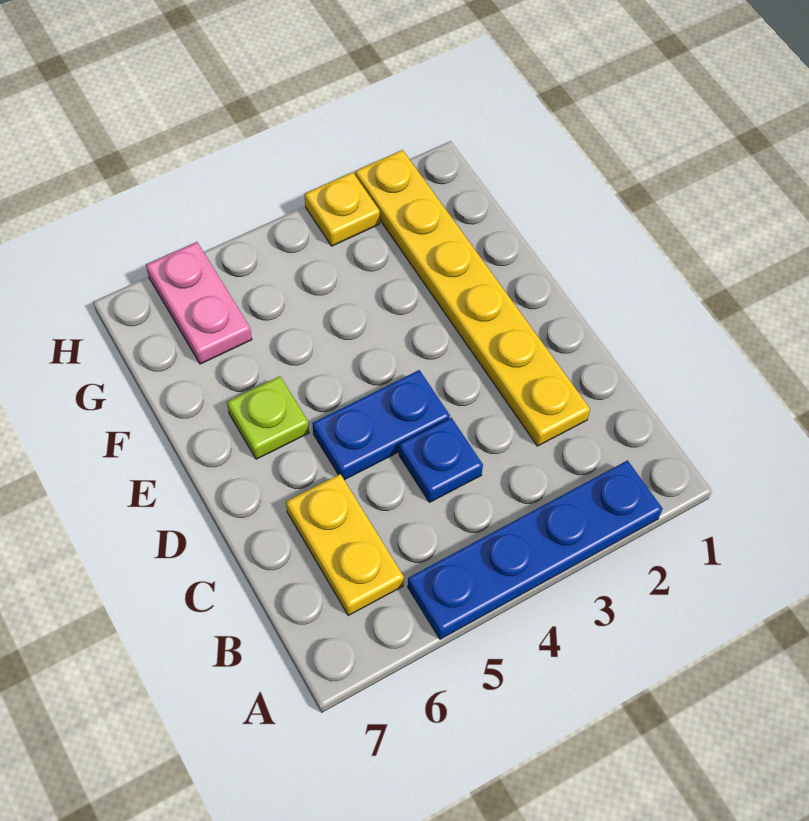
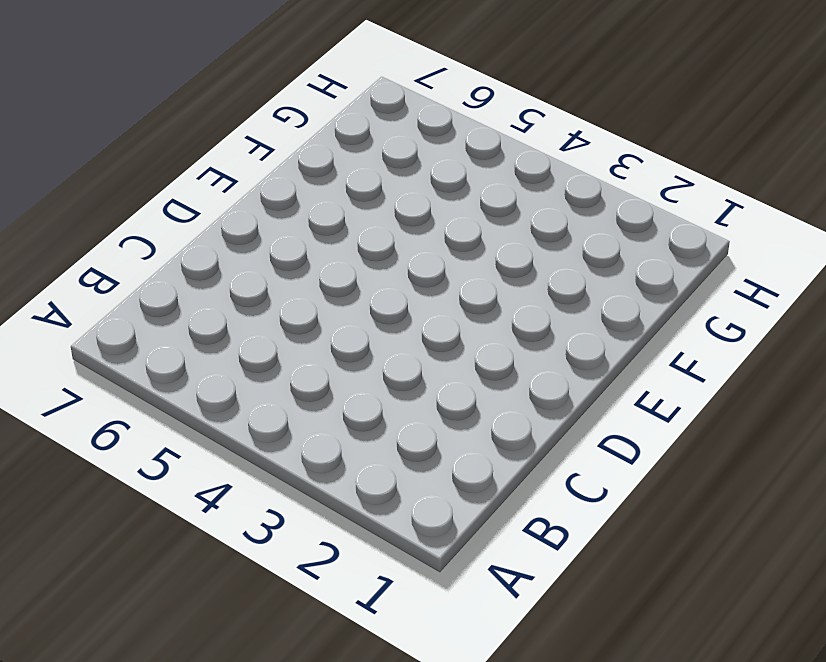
none -> blue plate A2:A5 level 1
none -> yellow plate B6:C6 level 1

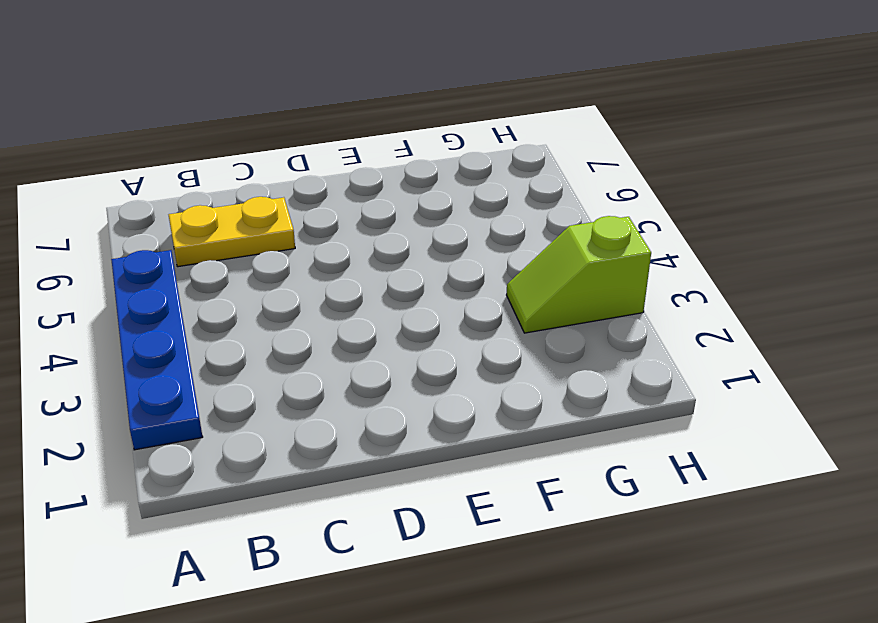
lime slope G3:H3 level 1 top H -> yellow plate H3 level 1
none -> yellow plate C2:H2 level 1
none -> blue plate C4 level 1

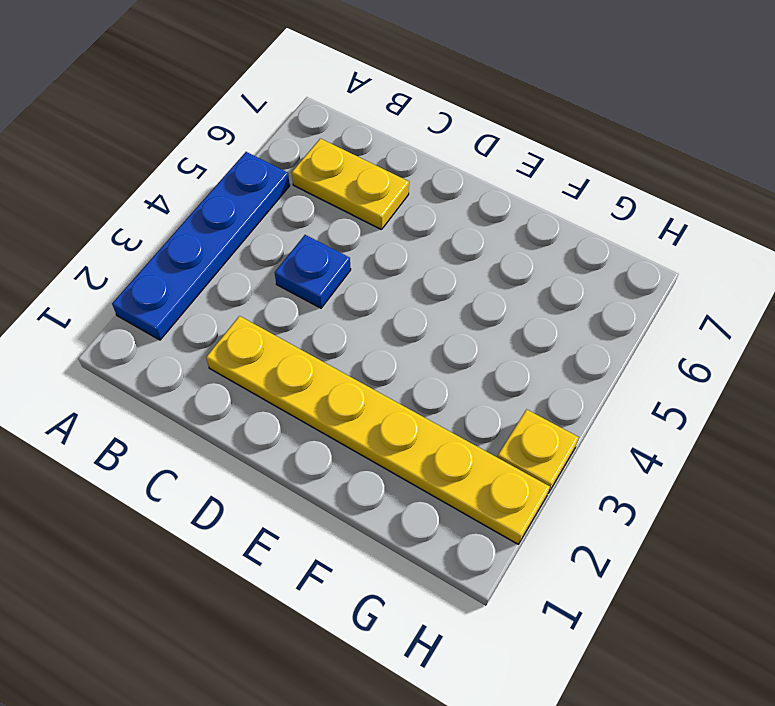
none -> blue plate D4:D5 level 1
none -> lime plate E6 level 1

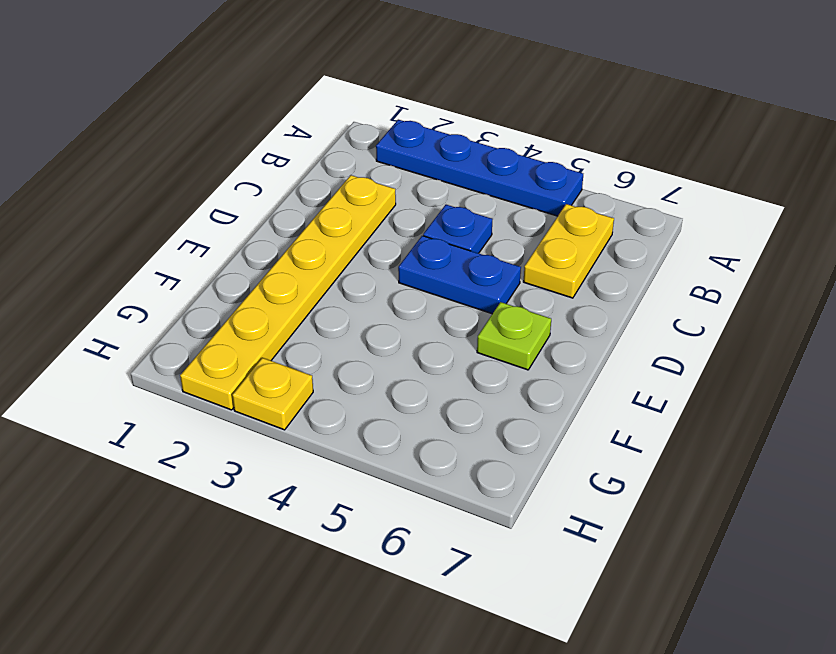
none -> pink plate G6:H6 level 1

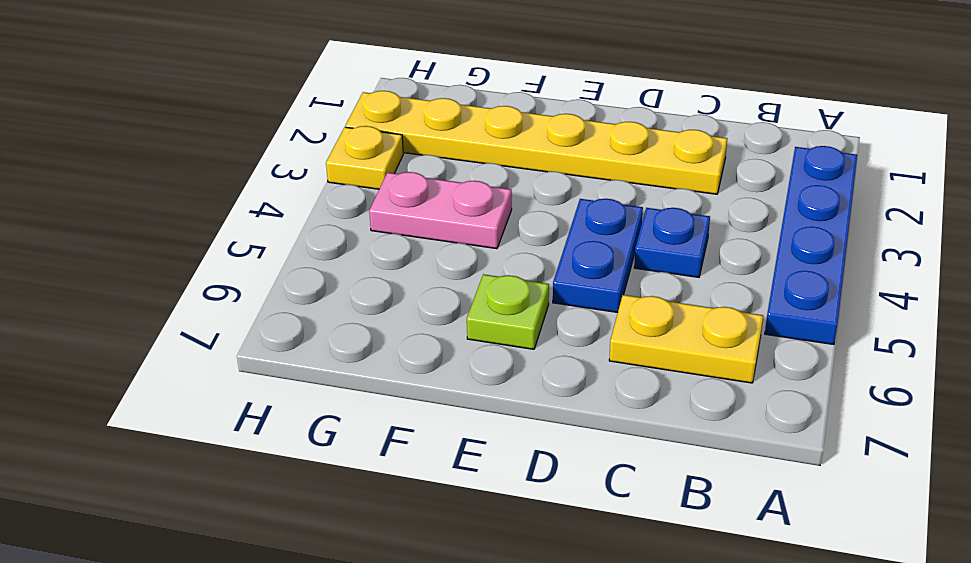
pink plate F4:G4 level 1 -> pink plate G6:H6 level 1

